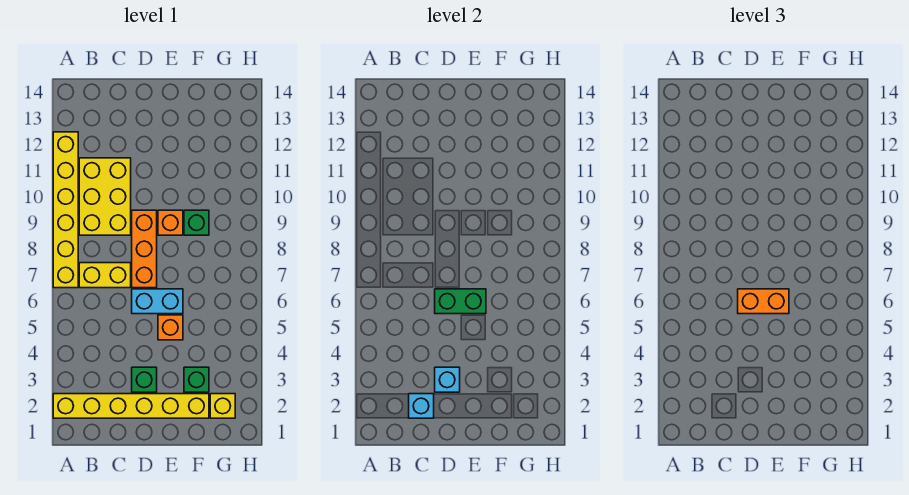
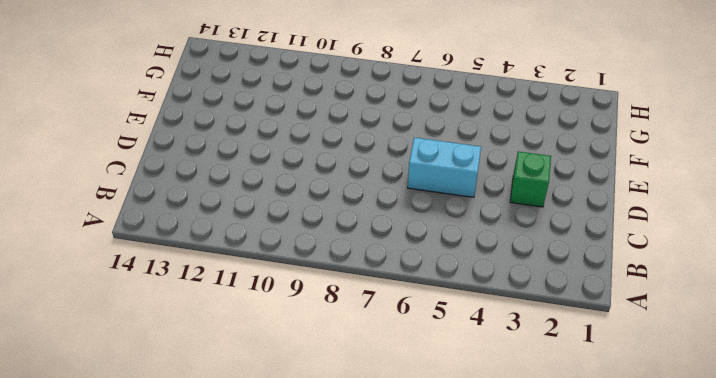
cyan brick D5:D6 level 1 -> cyan brick D6:E6 level 1
none -> yellow brick A2:F2 level 1
none -> yellow brick A7:A12 level 1
none -> yellow brick B7:C7 level 1

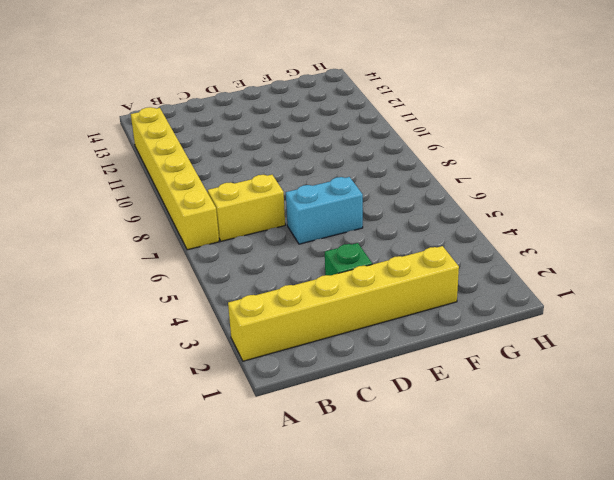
none -> yellow brick B9:C11 level 1
none -> orange brick D7:D9 level 1
none -> orange brick E5 level 1

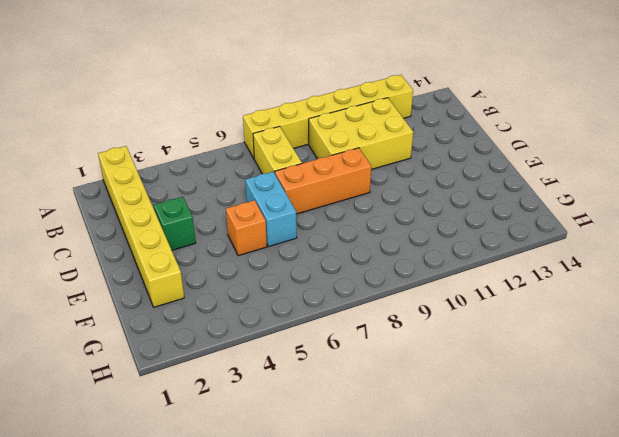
none -> orange brick E9 level 1
none -> green brick F3 level 1
none -> green brick F9 level 1

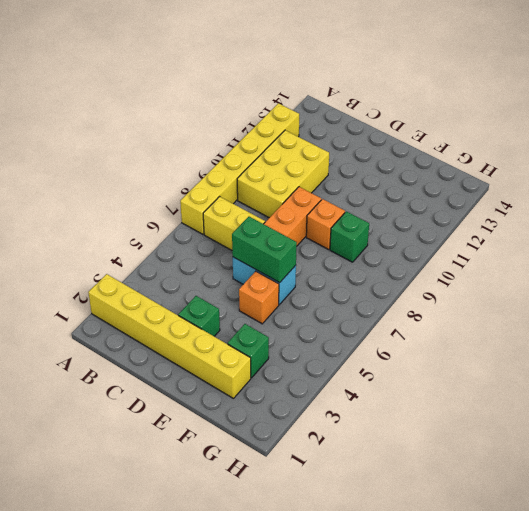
none -> yellow brick G2 level 1
none -> cyan brick C2 level 2
none -> cyan brick D3 level 2

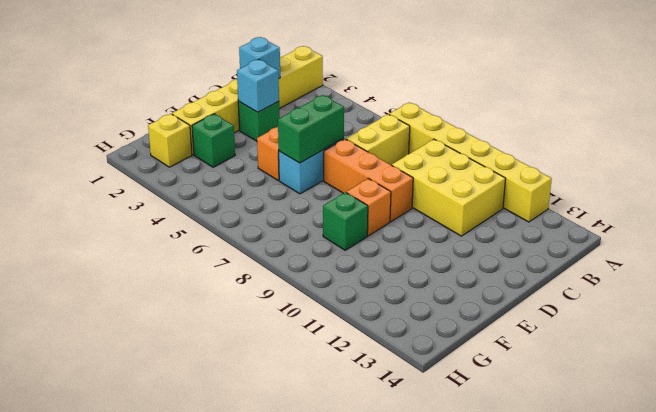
none -> orange brick D6:E6 level 3

